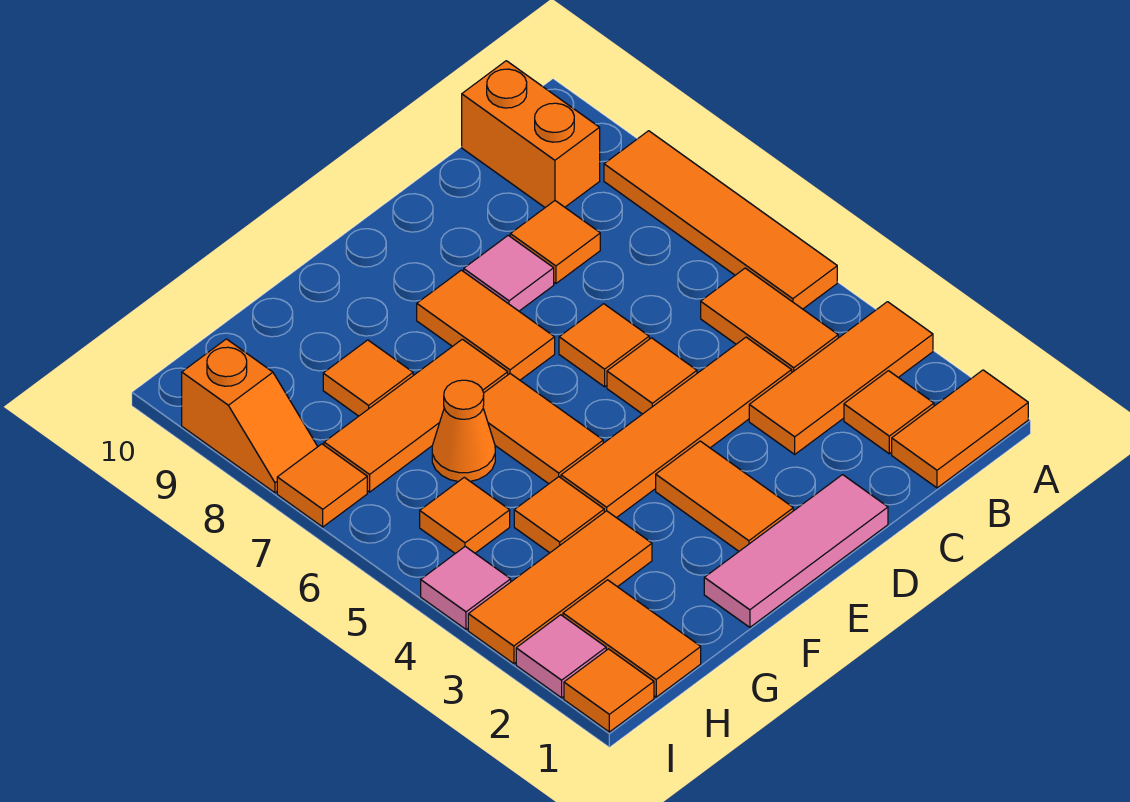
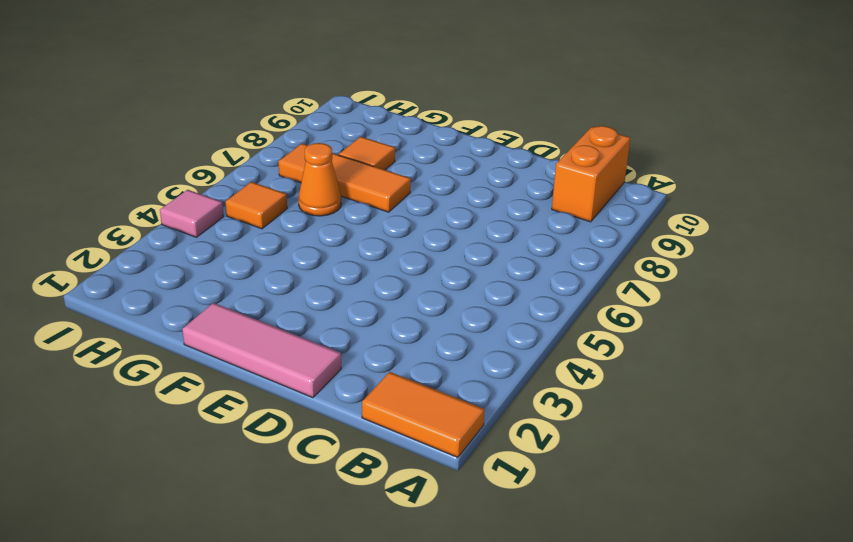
none -> orange tile A3:C3 level 1
none -> orange tile A5:A8 level 1
none -> orange tile B2 level 1

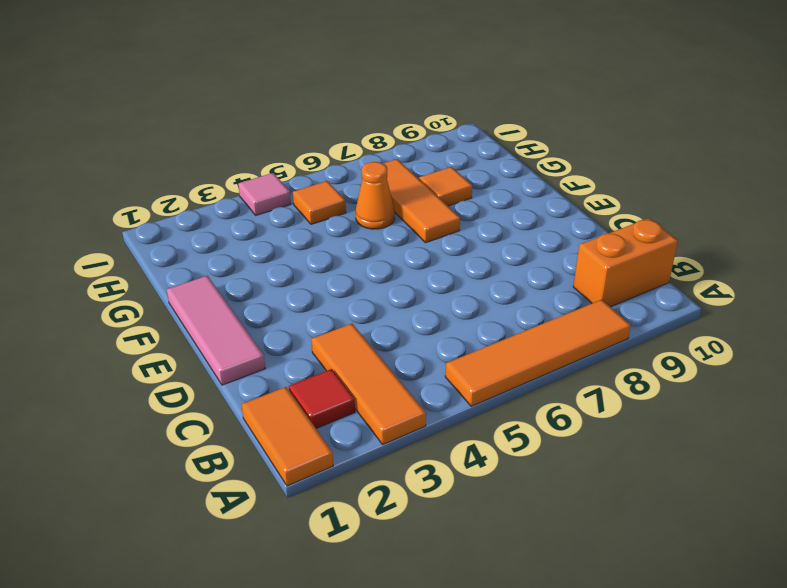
red tile B2 level 1 -> orange tile B2 level 1
none -> orange tile B4:B5 level 1
none -> orange tile C4:F4 level 1
none -> orange tile C8 level 1

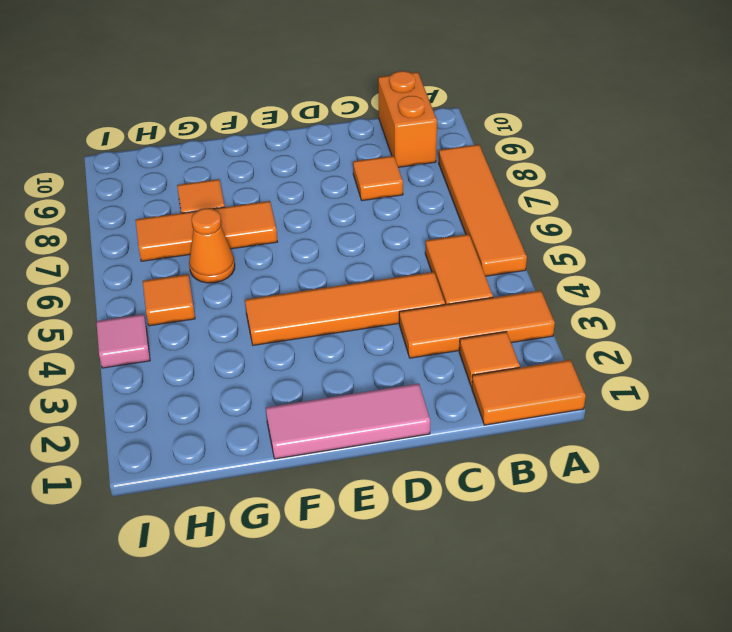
none -> orange tile D5 level 1
none -> orange tile D6 level 1
none -> pink tile D8 level 1

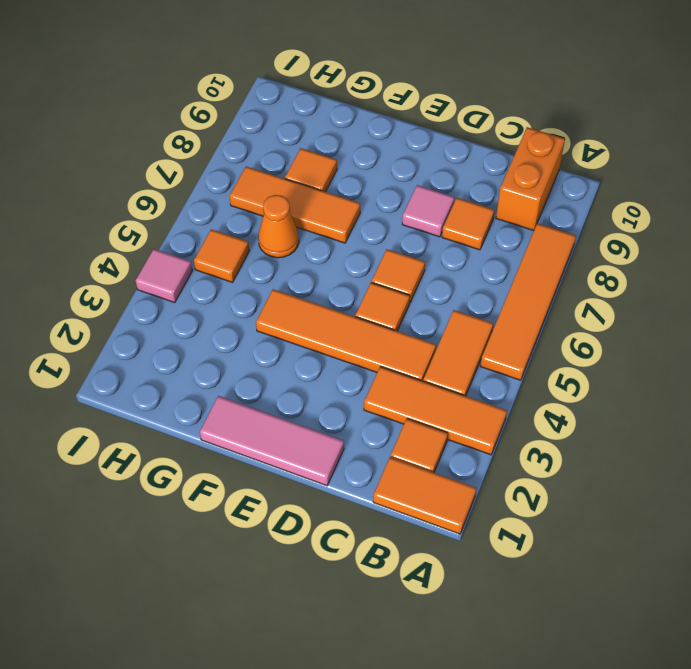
none -> orange tile E2:E3 level 1
none -> orange tile E7:E8 level 1
none -> orange tile F5:F6 level 1

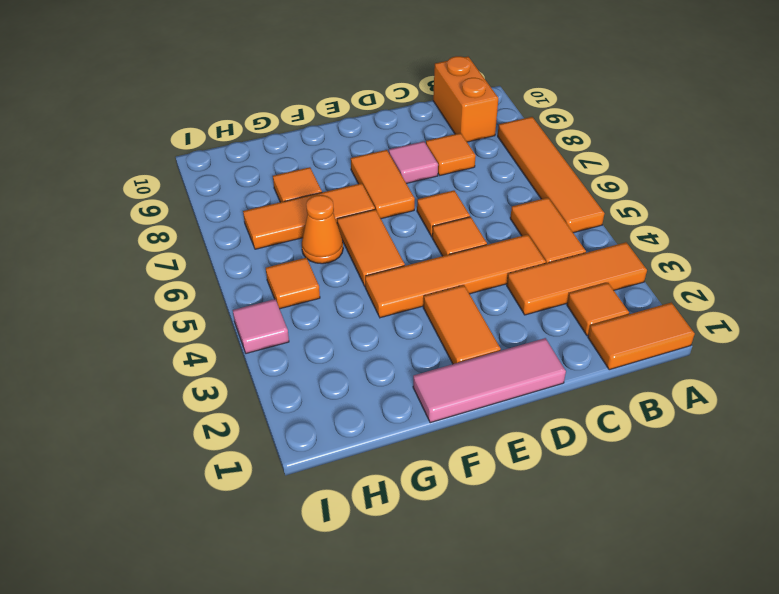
none -> orange tile G3:I3 level 1
none -> orange tile G4 level 1
none -> orange tile H1:H2 level 1

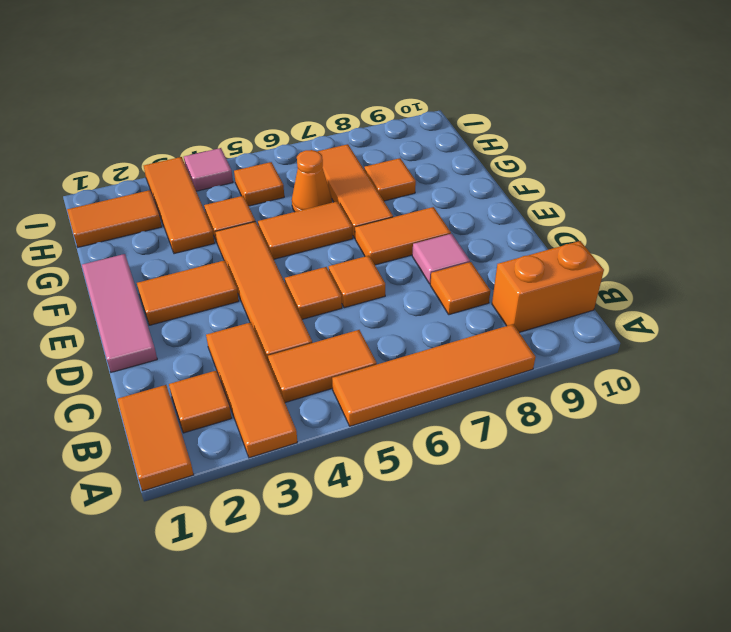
none -> orange tile I1 level 1
none -> pink tile I2 level 1
none -> orange tile I7 level 1

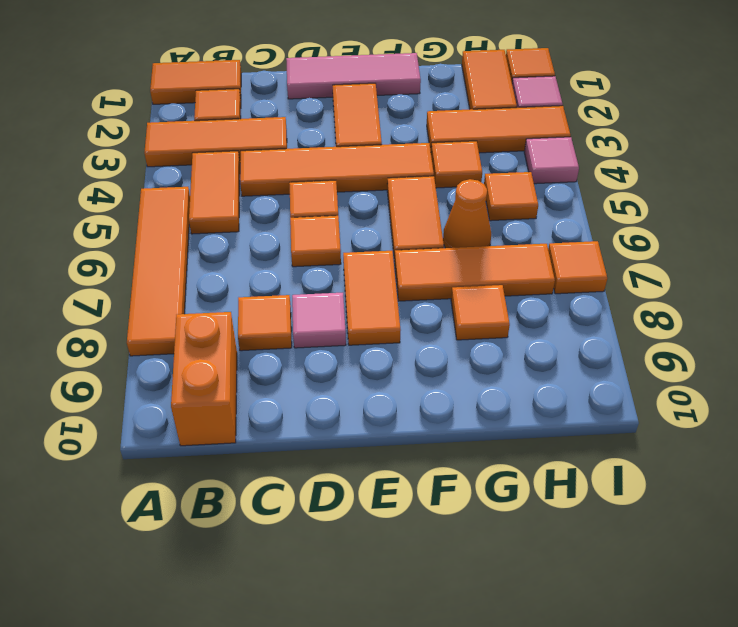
none -> orange slope I8:I9 level 1 top 9

